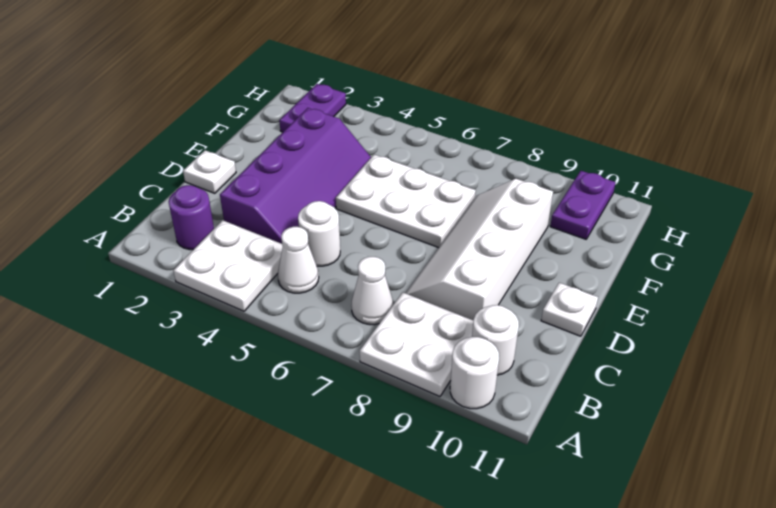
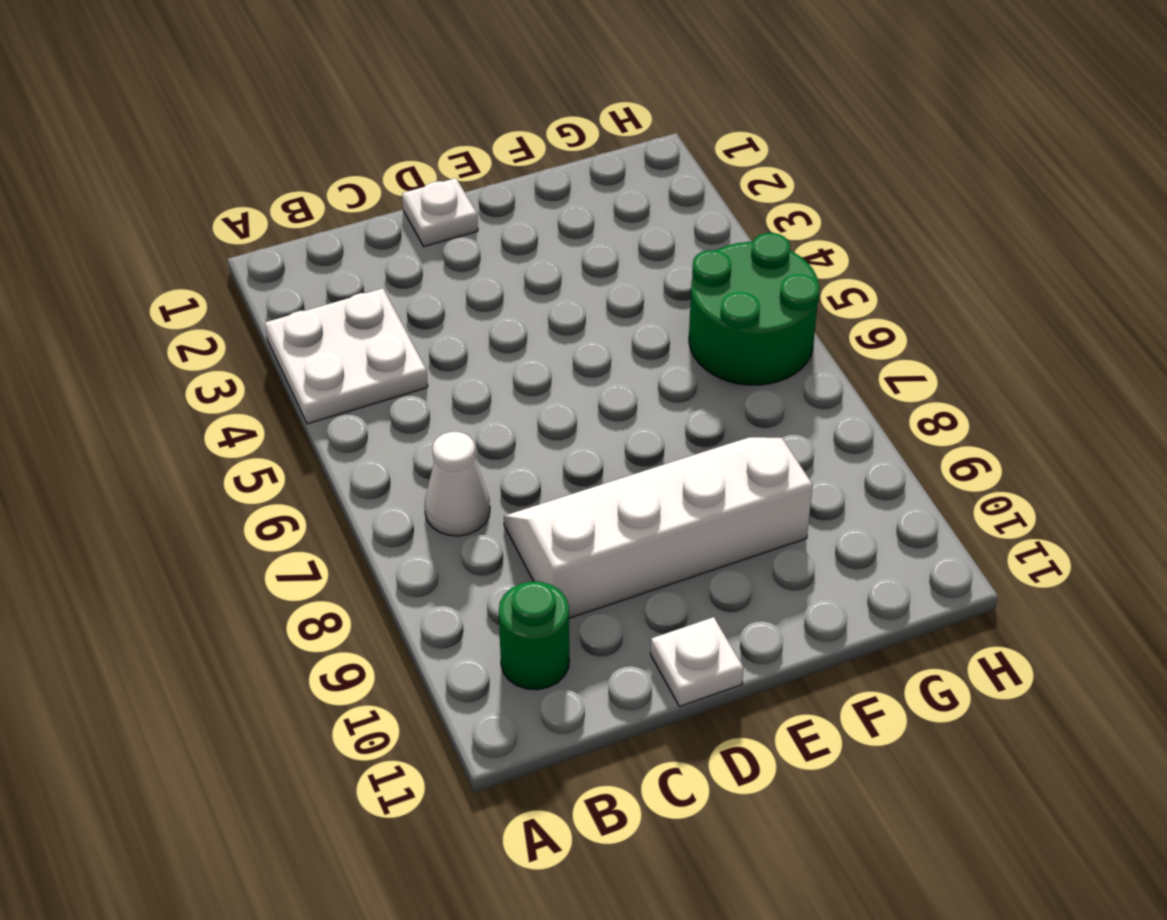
green round brick B10 level 1 -> white round brick B10 level 1
green round brick G5:H6 level 1 -> none
none -> white plate A8:B9 level 1
none -> white round brick A10 level 1
none -> purple round brick B2 level 1

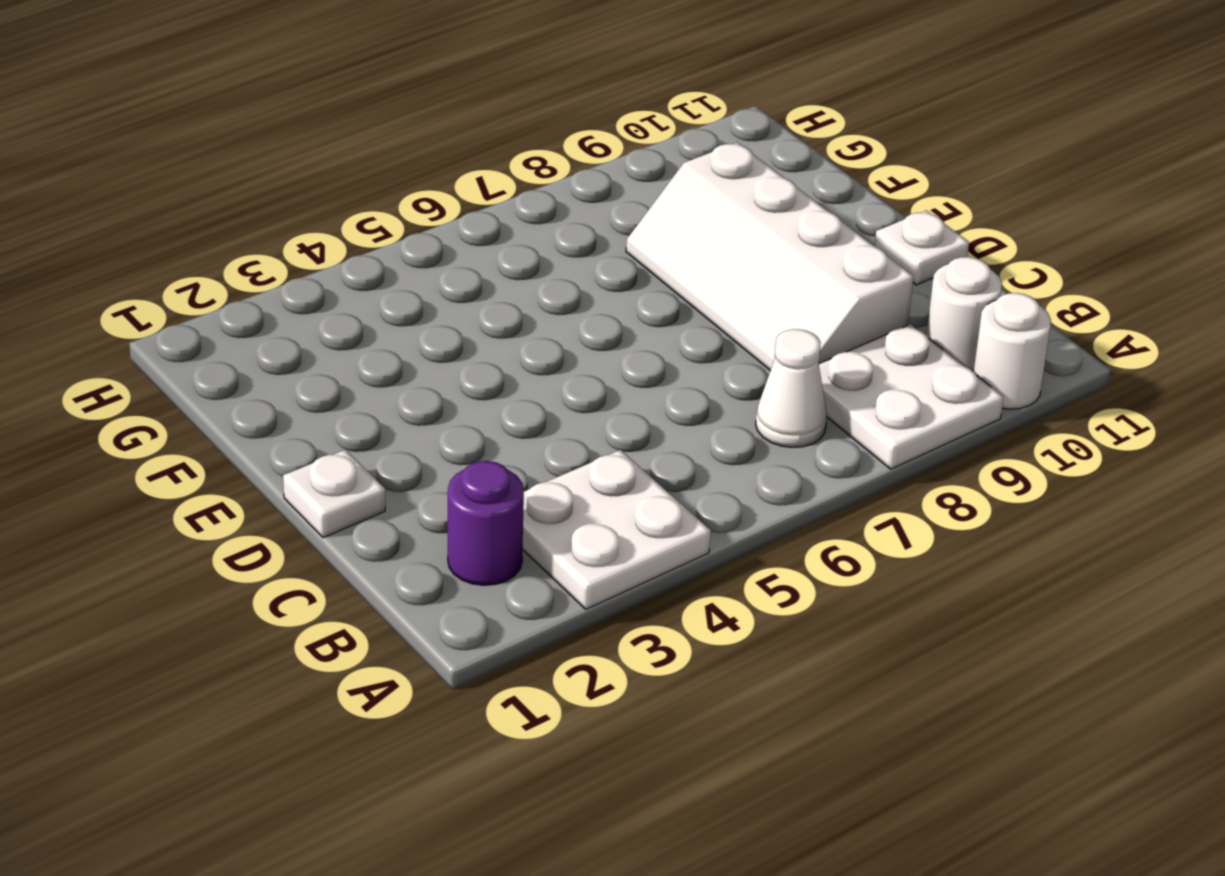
none -> white cone B5 level 1
none -> purple slope C3:F4 level 1 top 3
none -> white round brick C5 level 1

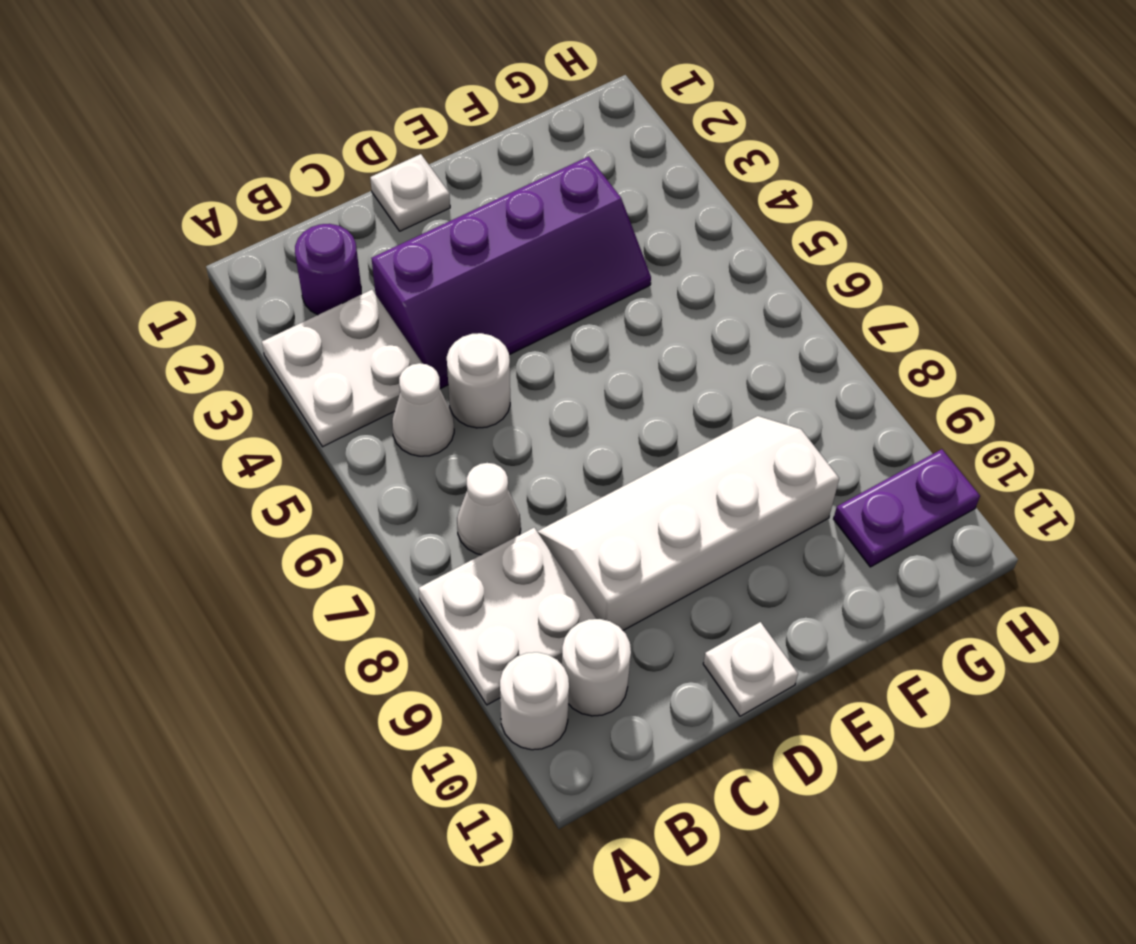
none -> white plate E5:F7 level 1
none -> purple plate G2:H2 level 1

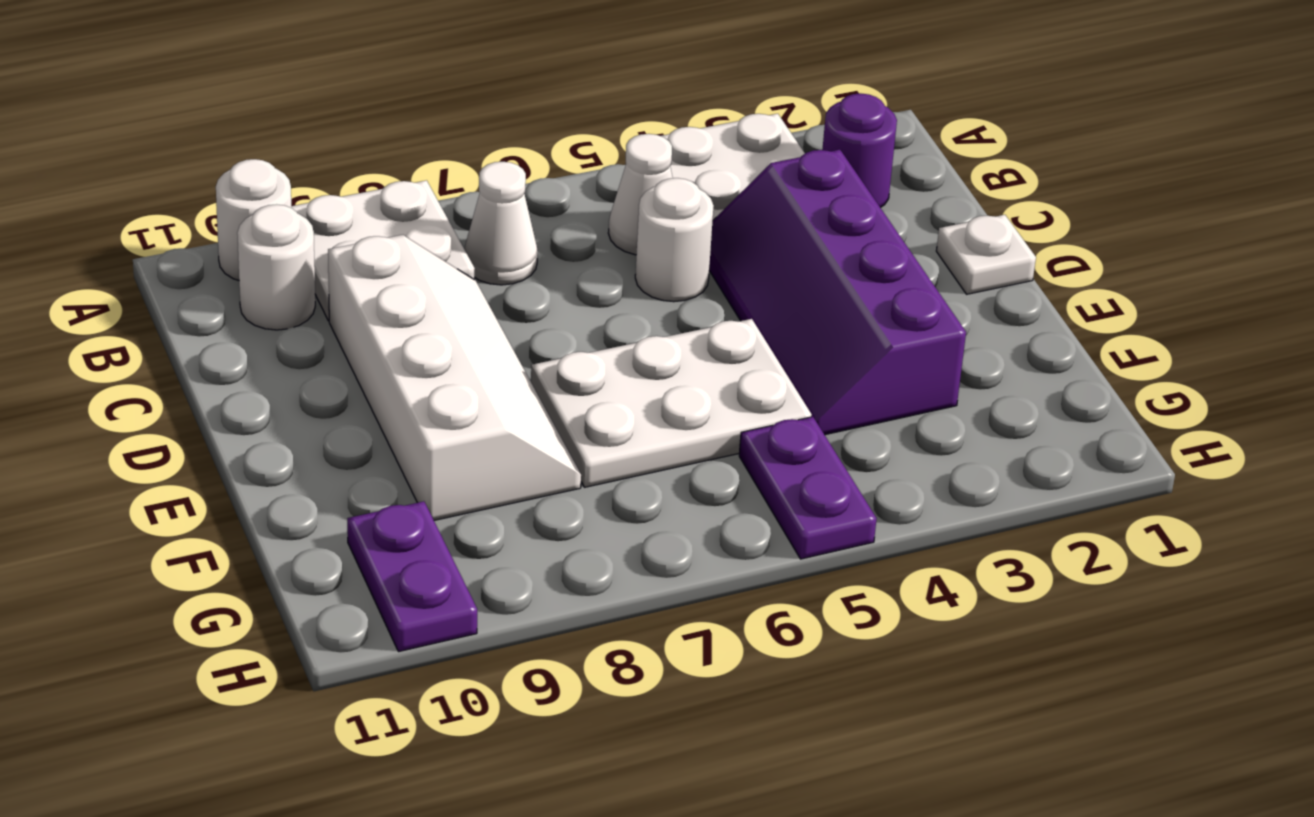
purple plate G5:H5 level 1 -> purple plate G2:H2 level 1
none -> white plate D11 level 1

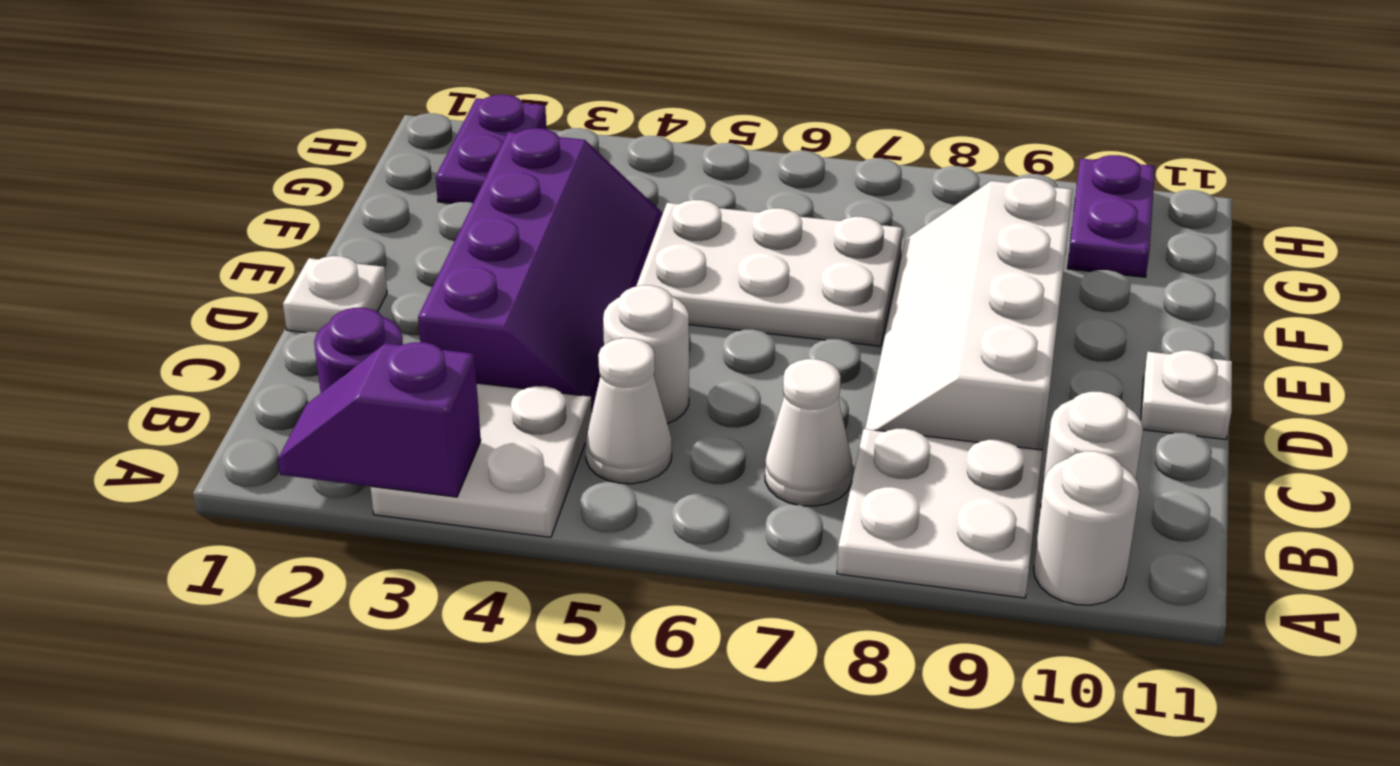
purple slope A2:A3 level 2 top 3 -> none

